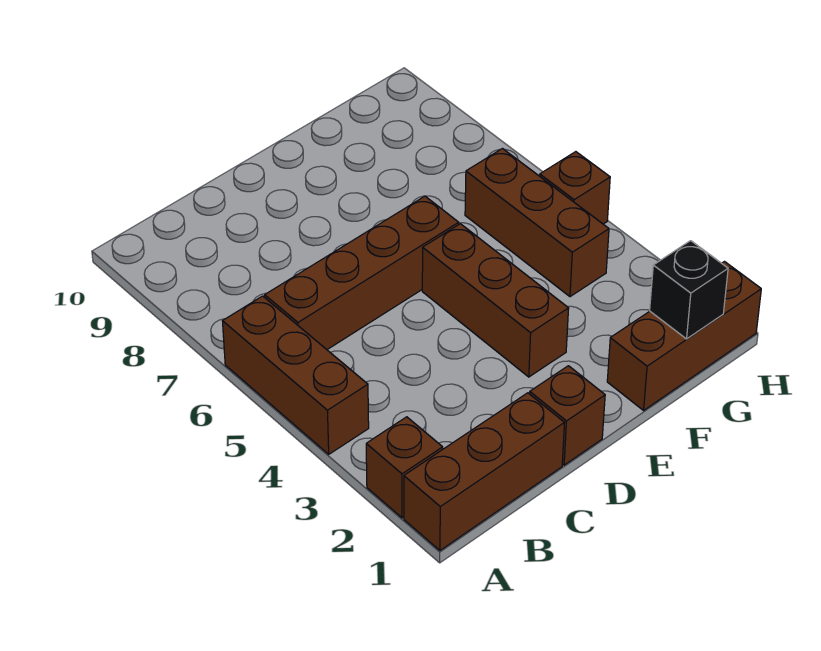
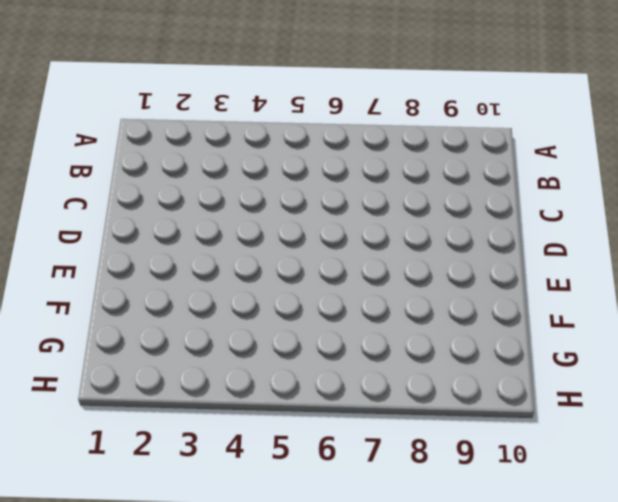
none -> brown brick A1:C1 level 1
none -> brown brick A2 level 1

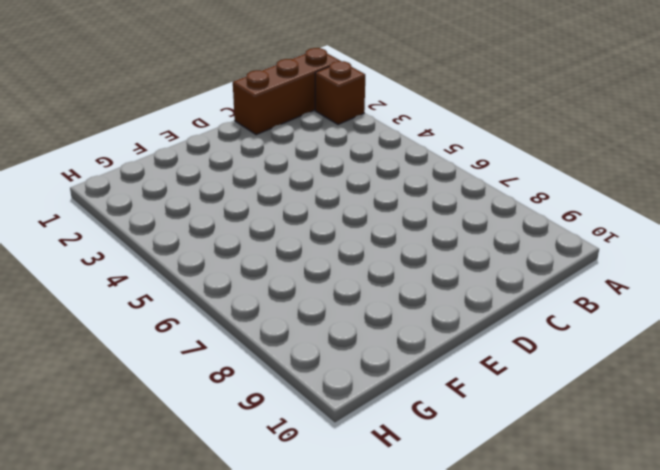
none -> brown brick A4:A6 level 1
none -> brown brick B6:E6 level 1

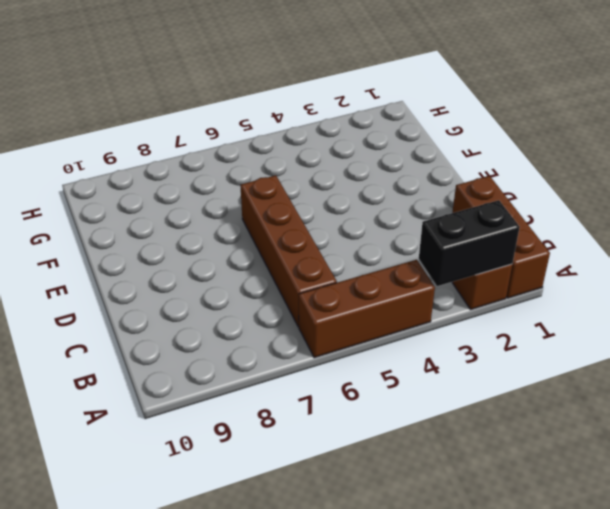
black brick A2:A3 level 2 -> none
none -> brown brick D1 level 1
none -> brown brick E3:E5 level 1

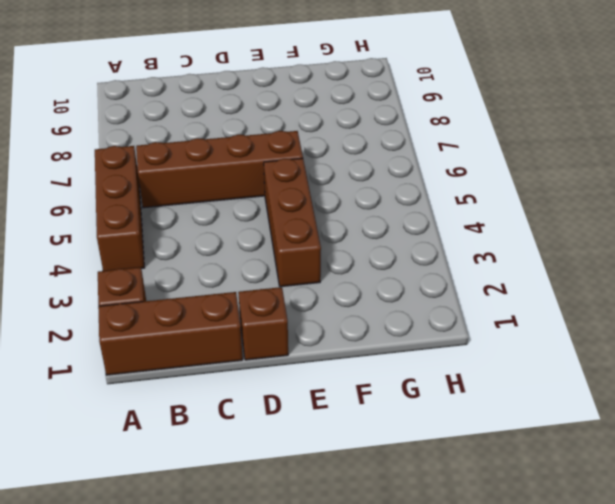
none -> brown brick F1:H1 level 1
none -> brown brick G4:G6 level 1

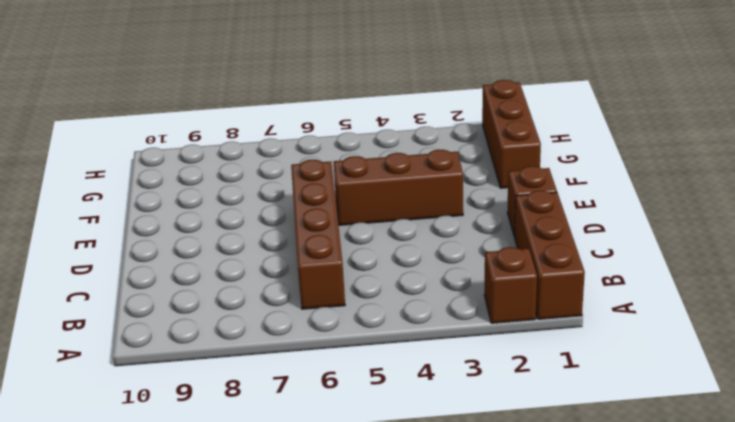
none -> brown brick A4:A6 level 1
none -> brown brick G4:G6 level 1

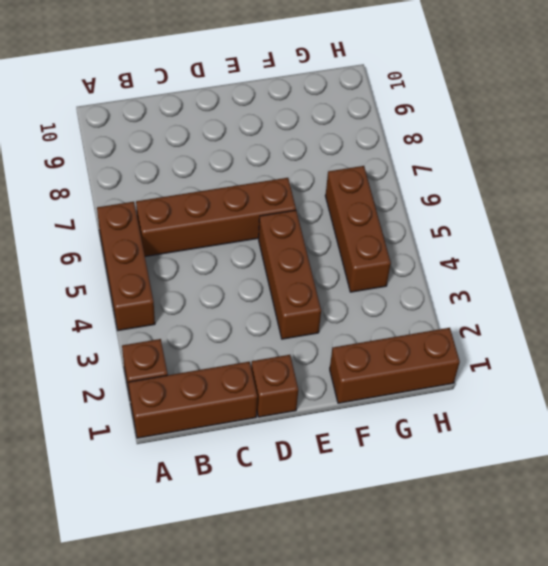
none -> brown brick H5 level 1
none -> black brick G1 level 2

